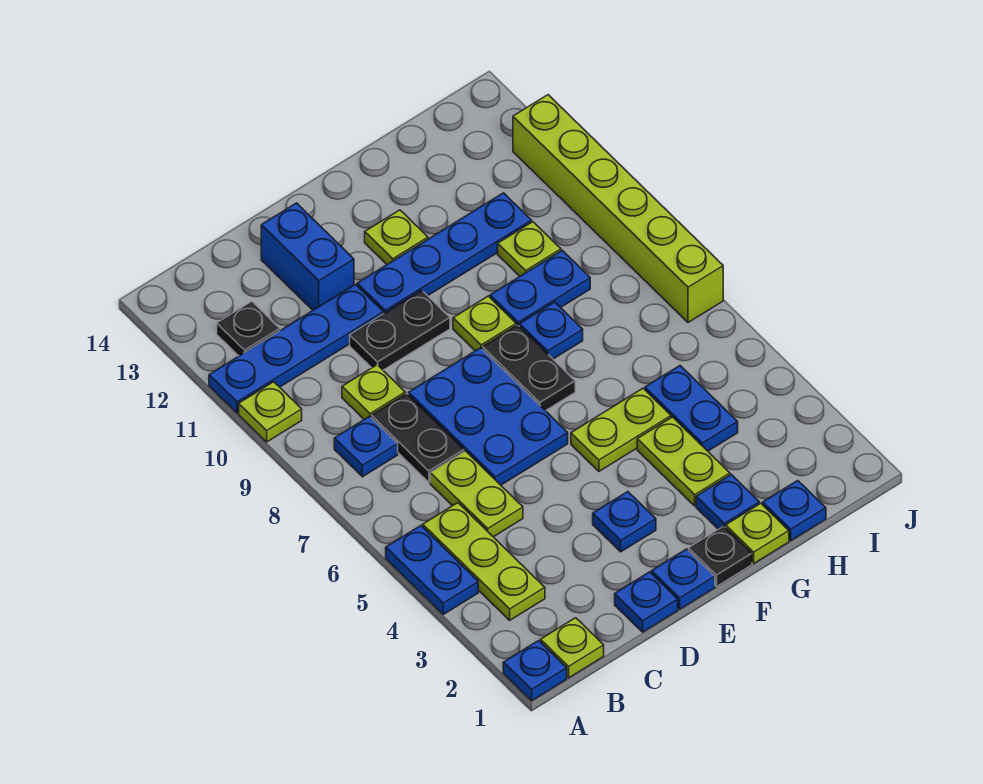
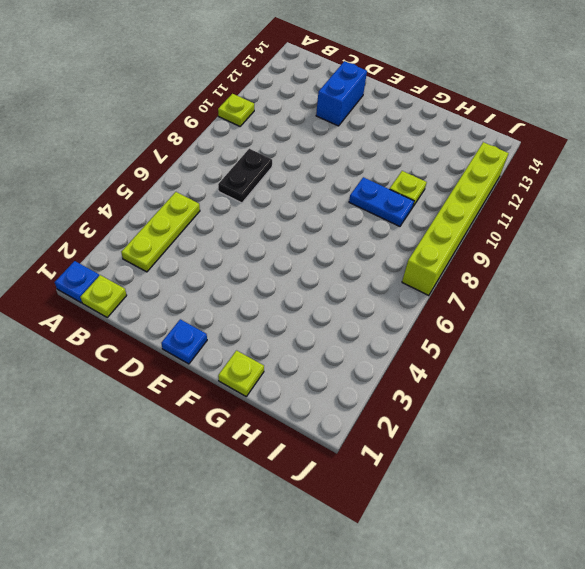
none -> blue plate A4:A5 level 1
none -> blue plate A11:D11 level 1
none -> blue plate B8 level 1
none -> black plate B12 level 1

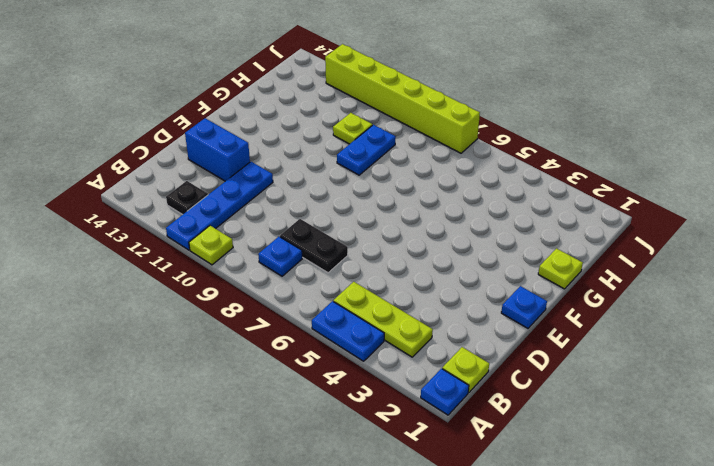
none -> lime plate C5:C6 level 1
none -> lime plate C9 level 1
none -> blue plate D1 level 1
none -> blue plate D6:E8 level 1

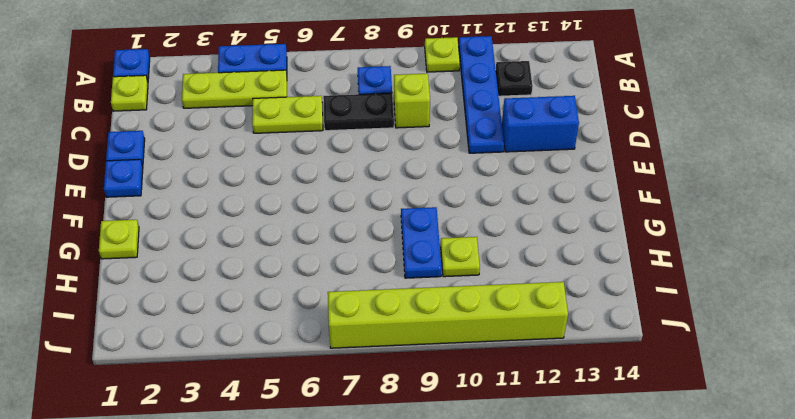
lime brick C9 level 1 -> lime plate C9 level 1
none -> blue plate D6:E8 level 1
none -> black plate D10:E10 level 1
none -> blue plate E3 level 1
none -> blue plate E11:H11 level 1

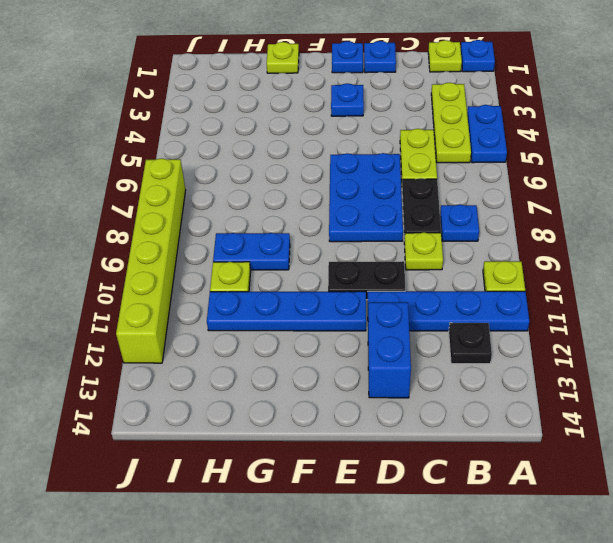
none -> black plate F1 level 1
none -> lime plate F5:G5 level 1
none -> black plate F7:F8 level 1
none -> lime plate F9 level 1

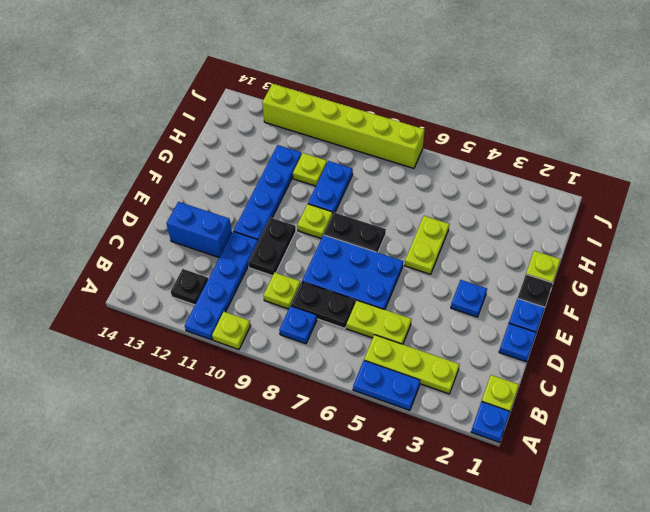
none -> lime plate F12 level 1
none -> blue plate G2 level 1
none -> lime plate G3:G4 level 1
none -> blue plate G8 level 1

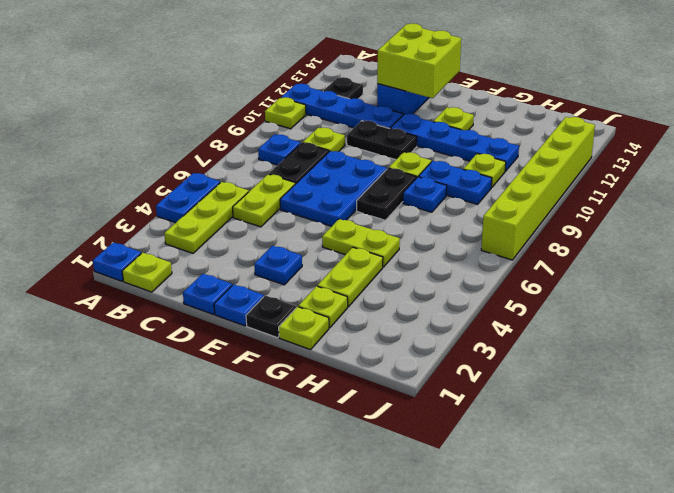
lime brick D12:E13 level 2 -> none
lime plate G2 level 1 -> blue plate G2 level 1
none -> blue plate H1 level 1
none -> blue plate H4:H5 level 1

